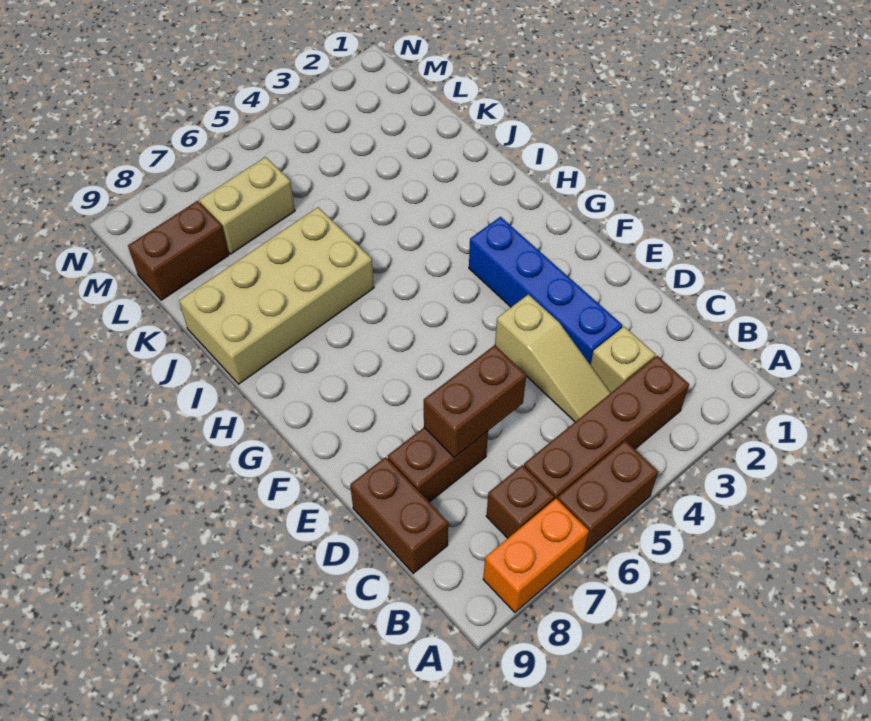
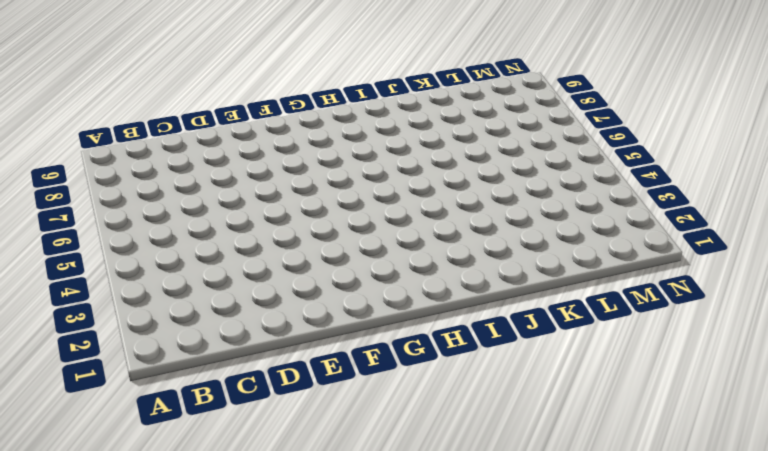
none -> brown brick A5:A6 level 1
none -> orange brick A7:A8 level 1
none -> brown brick B3:B6 level 1

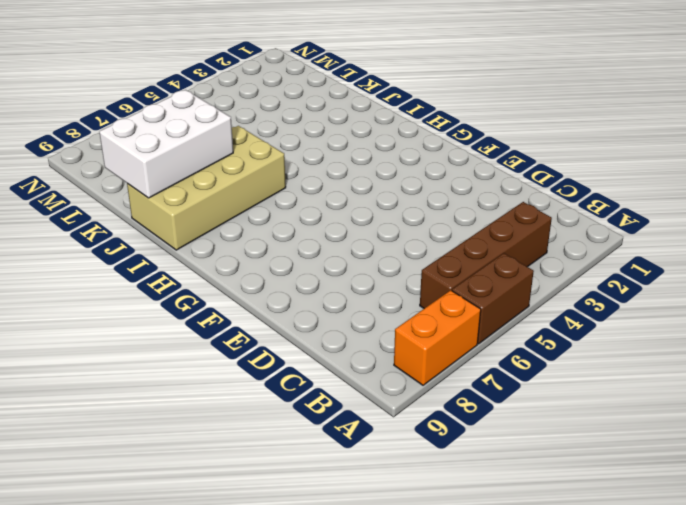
white brick J7:K9 level 2 -> none
none -> brown brick B7 level 1
none -> tan brick C3 level 1
none -> tan slope C4:E4 level 1 top E

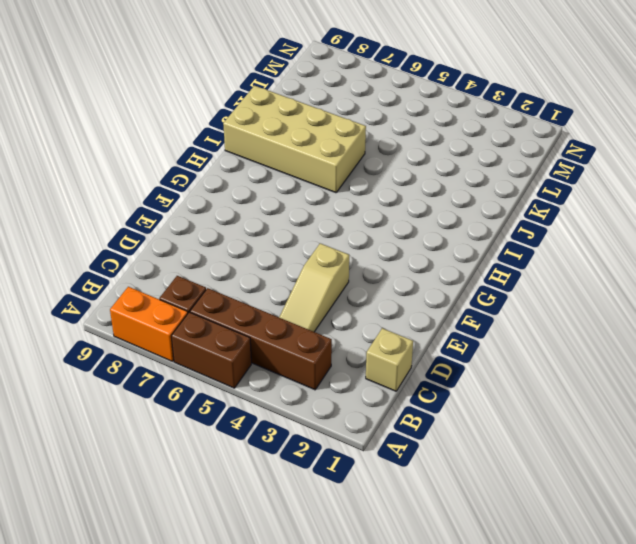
tan brick C1 level 1 -> tan brick C3 level 1
none -> brown brick C9:D9 level 1
none -> blue brick D3:G3 level 1
none -> brown brick D7:D8 level 1

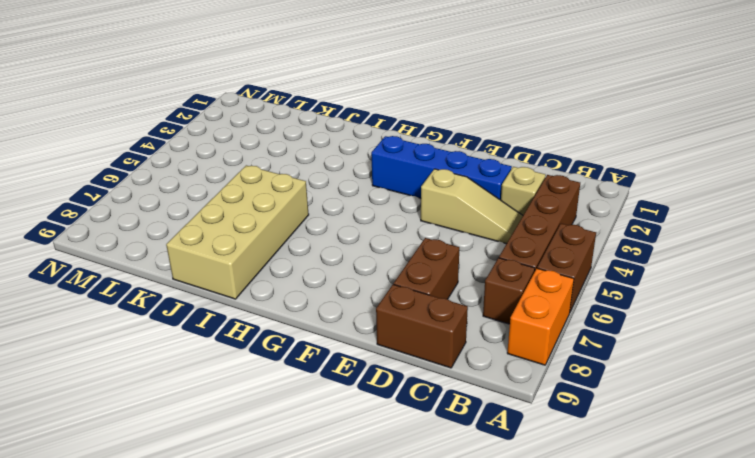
none -> tan brick L6:L7 level 1
none -> brown brick L8:L9 level 1
none -> brown brick D6:D7 level 2

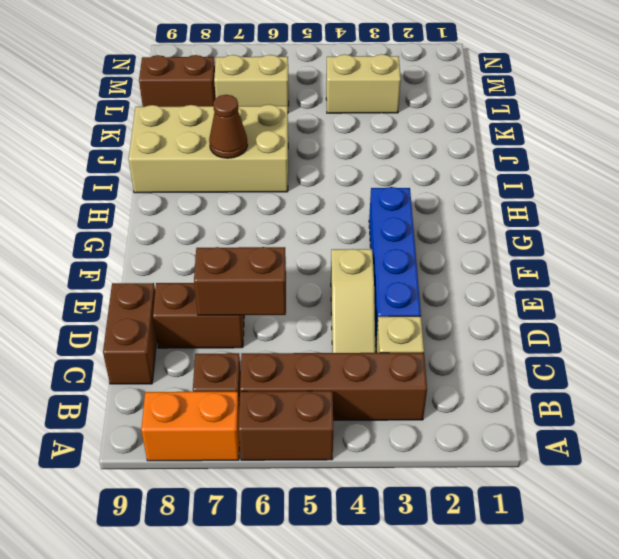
brown cone I7 level 2 -> none
tan brick L3:L4 level 1 -> none

